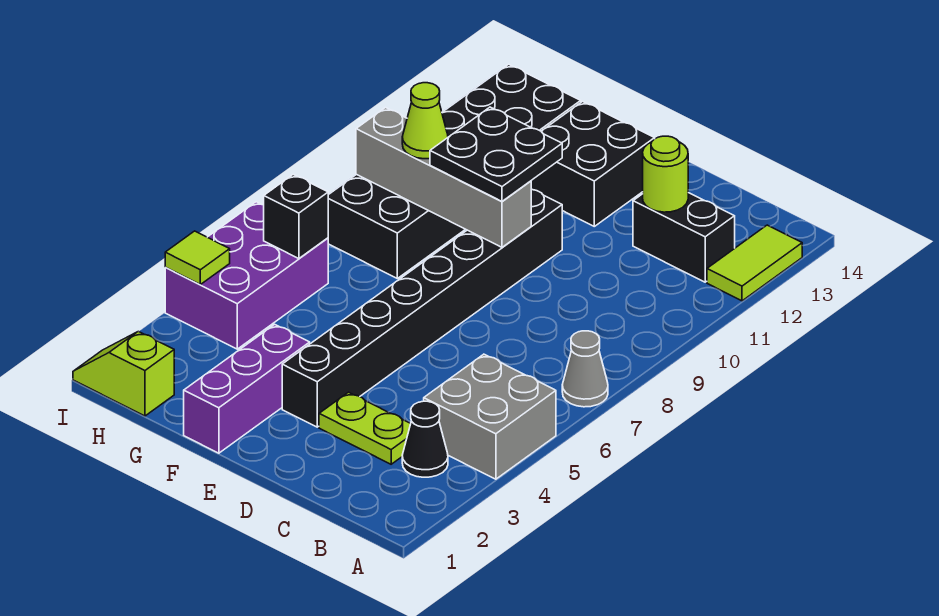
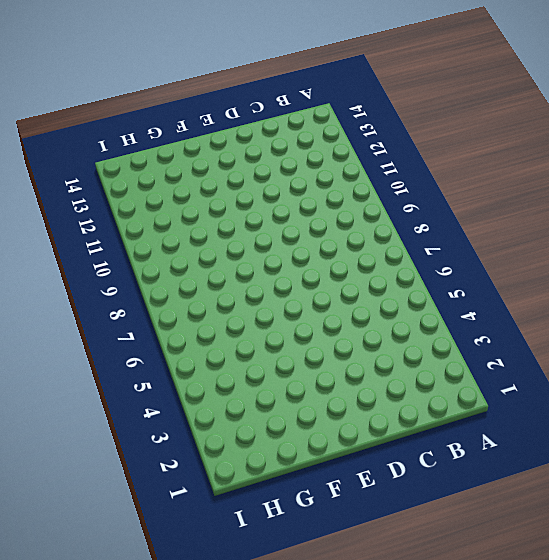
none -> grey brick A4:B5 level 1
none -> grey cone A7 level 1
none -> lime tile A12:A13 level 1

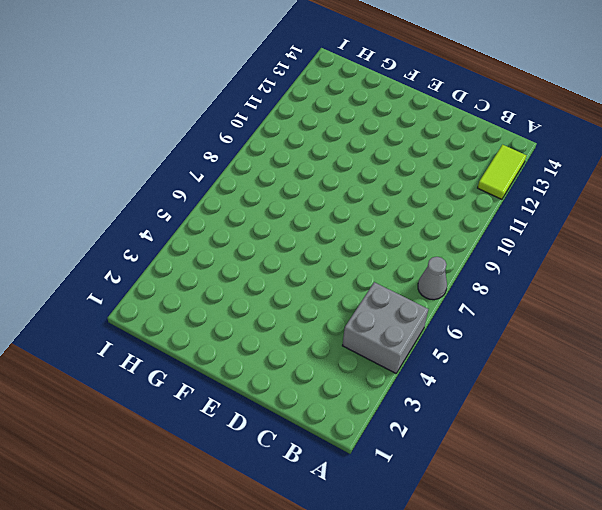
none -> black cone B3 level 1
none -> black brick B12:C12 level 1
none -> lime plate C3:D3 level 1

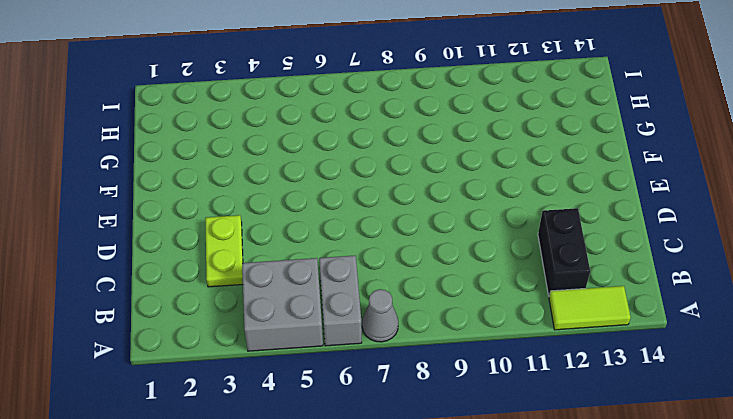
grey brick A6:B6 level 1 -> none
none -> black cone B3 level 1
none -> black brick E3:E10 level 1
none -> black brick E12:F13 level 1

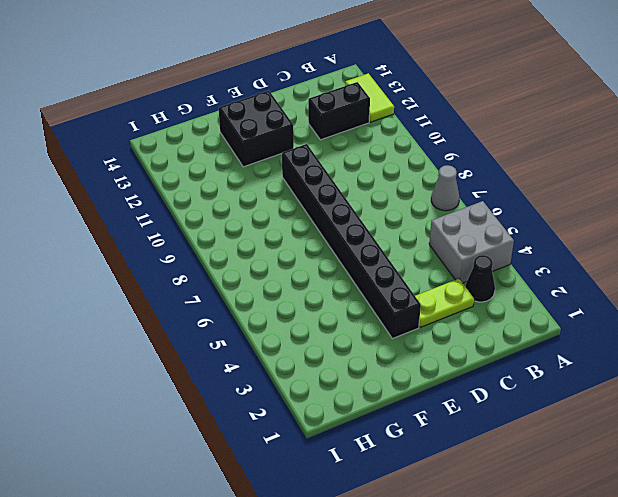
none -> purple brick F1:F3 level 1
none -> black brick G8:H13 level 1
none -> lime slope H1:I1 level 1 top H

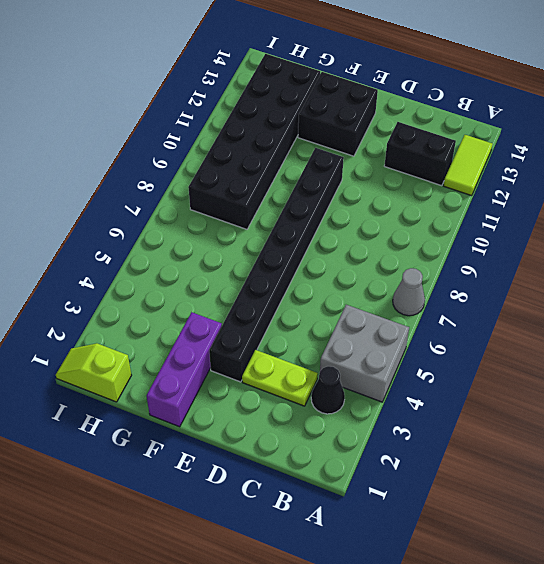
none -> purple brick H4:I6 level 1
none -> lime round brick C12 level 2
none -> grey brick E9:H9 level 2

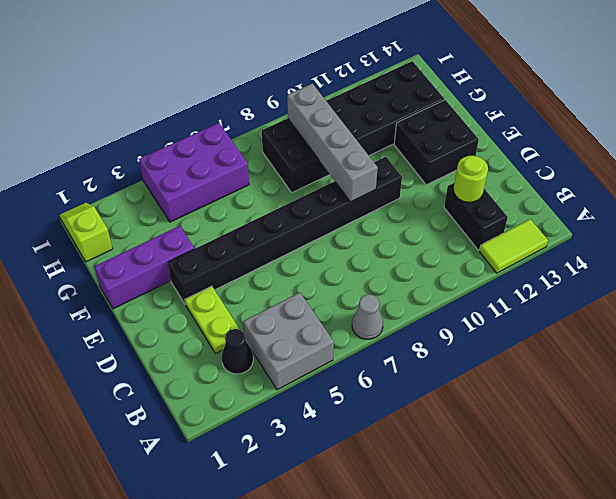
none -> black brick H6 level 2
none -> lime tile I4 level 2
none -> black plate E9:F10 level 3

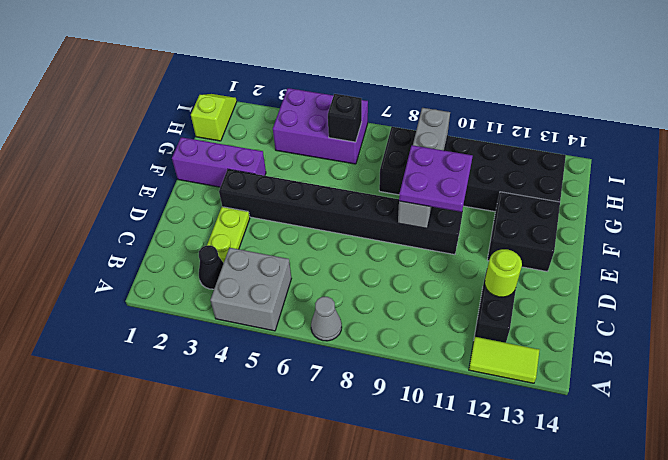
purple plate E9:F10 level 3 -> black plate E9:F10 level 3
none -> lime tile I4 level 2
none -> lime cone G9 level 3

